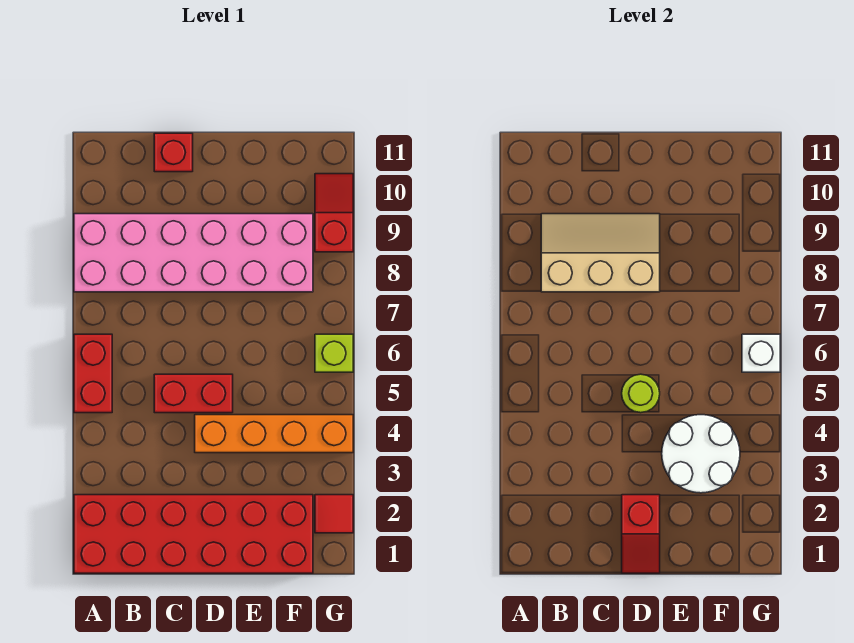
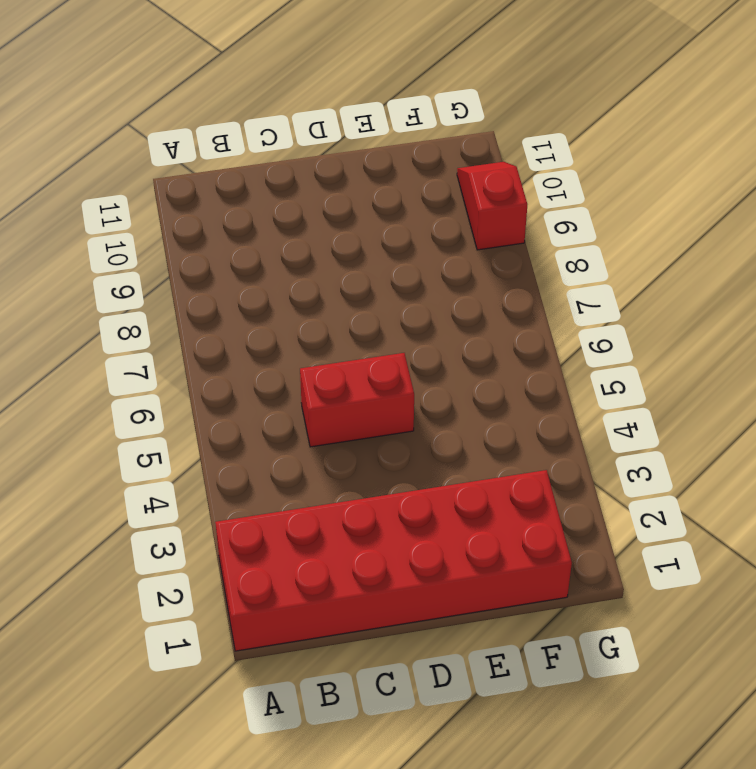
none -> red brick A5:A6 level 1
none -> pink brick A8:F9 level 1
none -> red brick C11 level 1

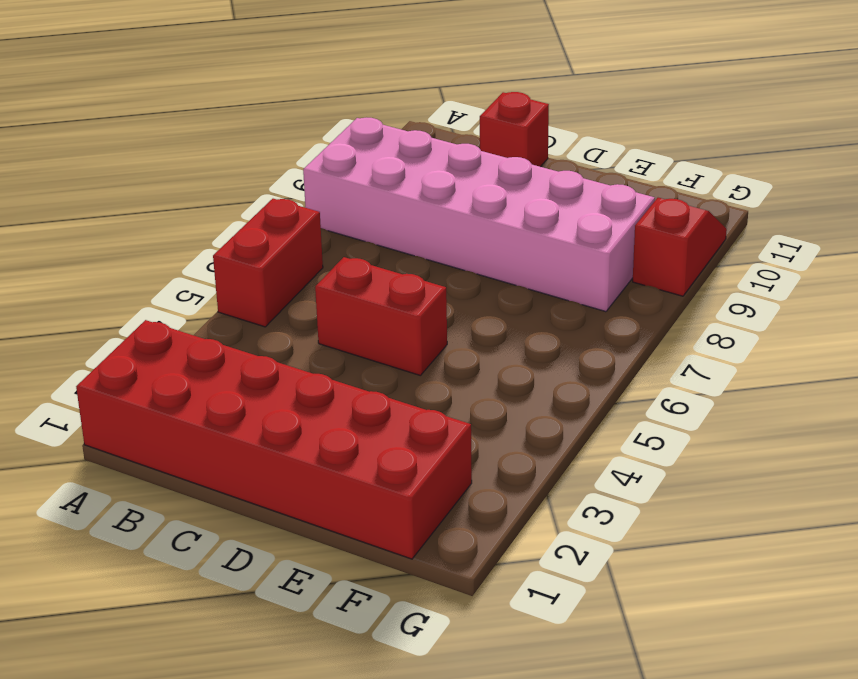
none -> orange brick D4:G4 level 1
none -> red tile G2 level 1
none -> lime brick G6 level 1

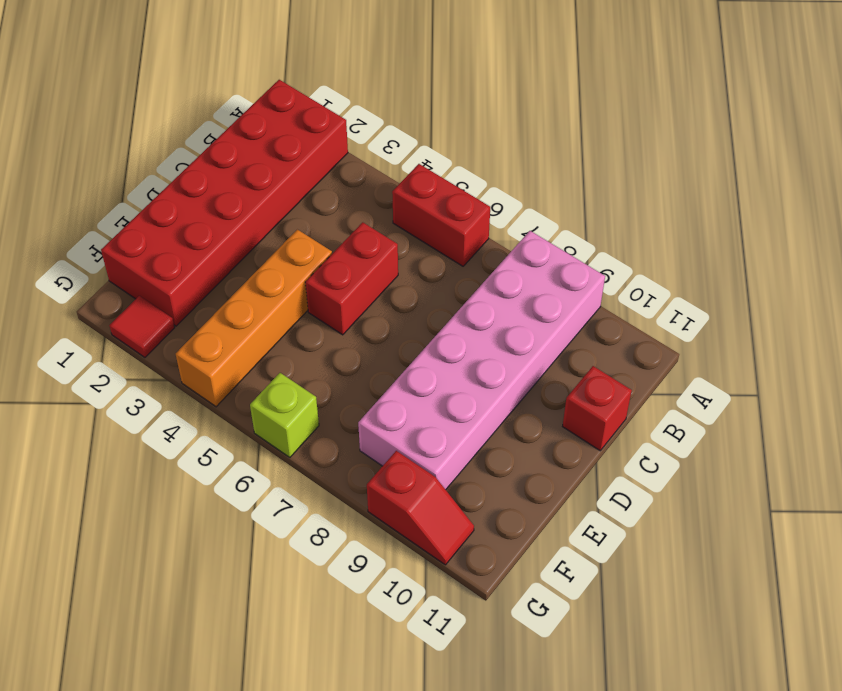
none -> tan slope B8:D9 level 2 top 8
none -> red slope D1:D2 level 2 top 2
none -> lime round brick D5 level 2

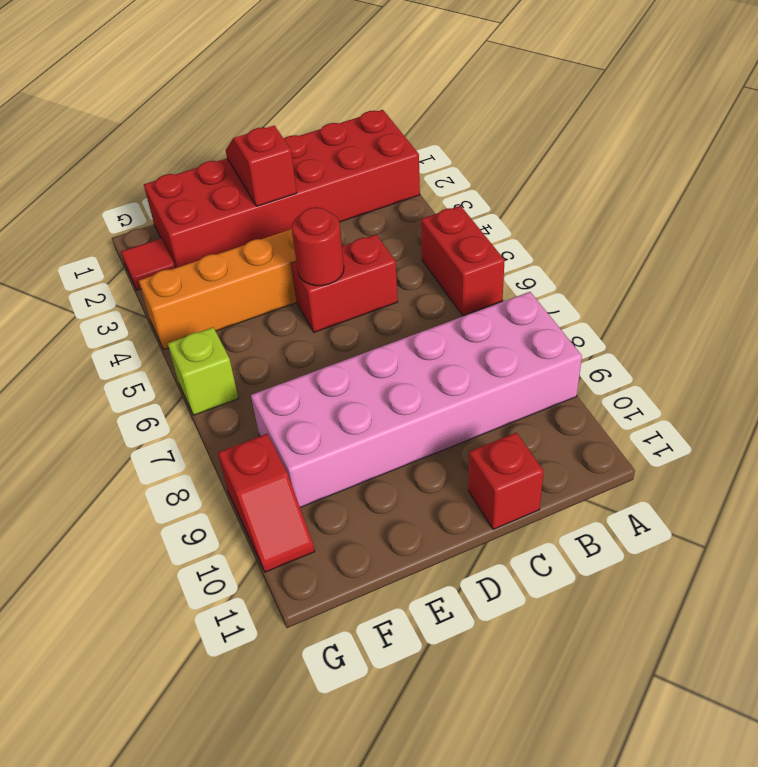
red round brick D5 level 2 -> lime round brick D5 level 2
none -> tan slope B8:D9 level 2 top 8
none -> white round brick E3:F4 level 2
none -> white brick G6 level 2

